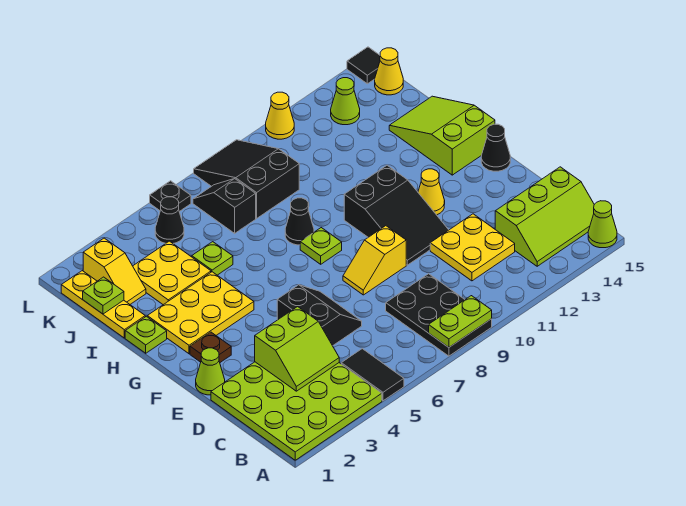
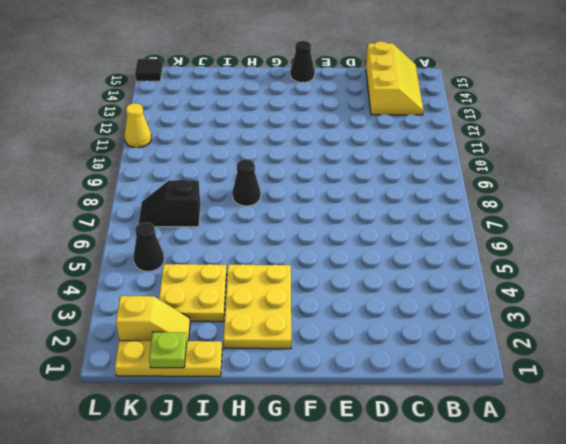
yellow slope B13:C15 level 1 top C -> lime slope B13:C15 level 1 top C
none -> lime plate A1:D4 level 1
none -> black tile A5:B5 level 1
none -> black plate A8:C9 level 1
none -> lime cone A15 level 1

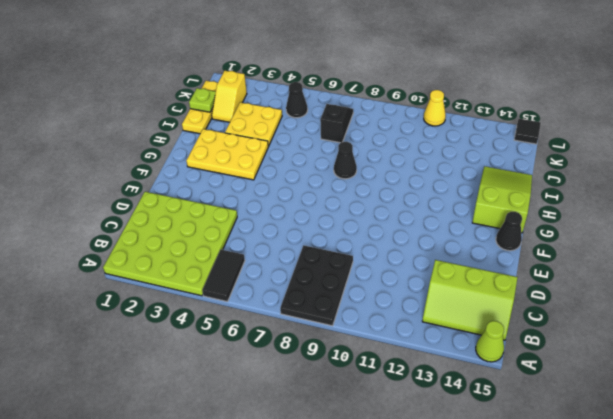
none -> yellow plate C11:D12 level 1
none -> black slope D5:E6 level 1 top 5
none -> lime cone E1 level 1
none -> yellow slope E8:E9 level 1 top 9

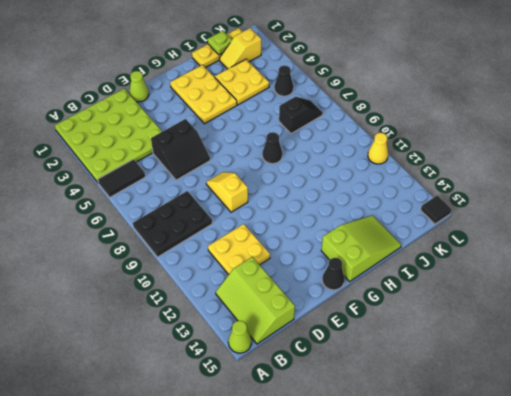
none -> black slope E10:G11 level 1 top G
none -> brown plate F2 level 1
none -> yellow cone F12 level 1
none -> lime plate G8 level 1

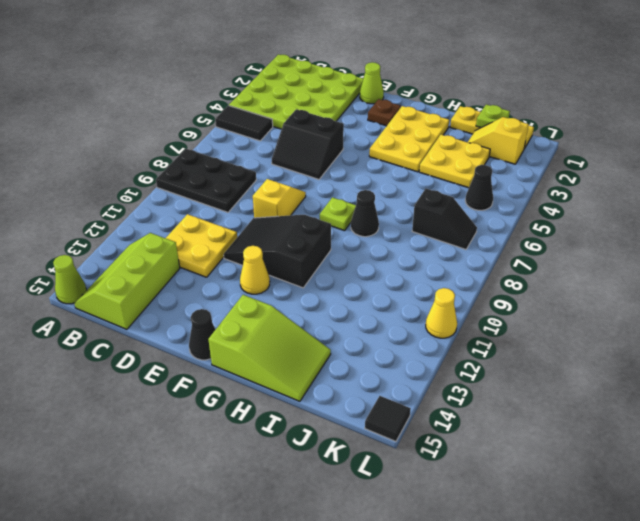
none -> lime plate H1 level 1
none -> lime plate I5 level 1
none -> black slope J8:L9 level 1 top J
none -> lime cone K13 level 1

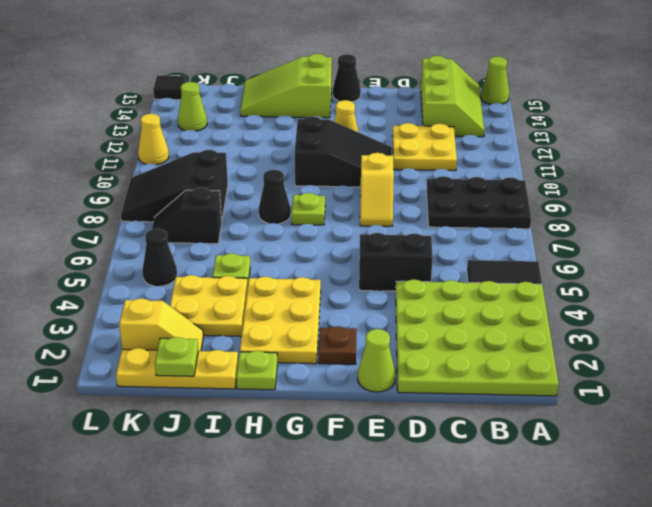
none -> yellow cone K15 level 1
none -> black plate L6 level 1
none -> lime plate A8:A9 level 2
none -> lime slope C3:D4 level 2 top D

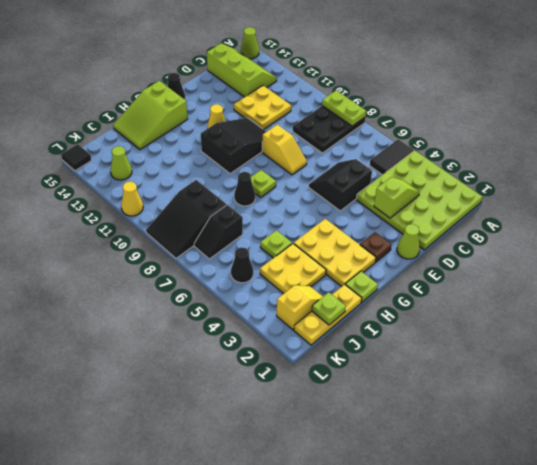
lime slope C3:D3 level 2 top D -> lime slope C3:D4 level 2 top D
none -> yellow cone K15 level 1
none -> black plate L6 level 1

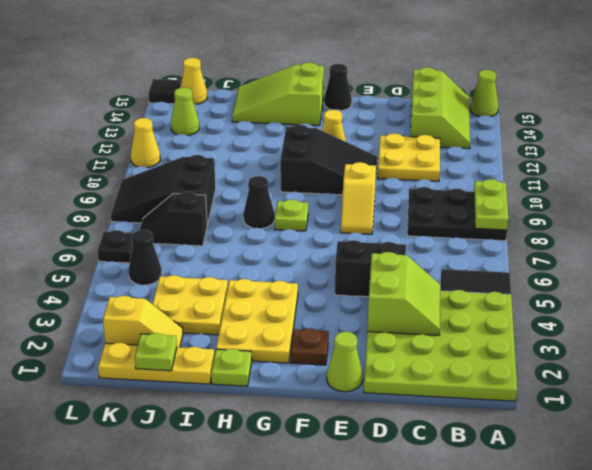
none -> lime plate I5 level 1

